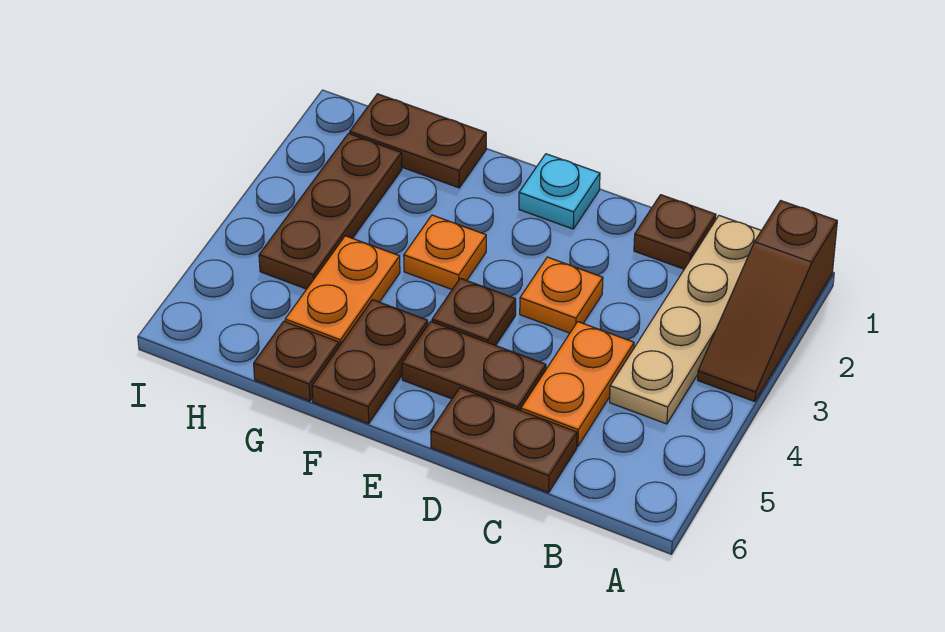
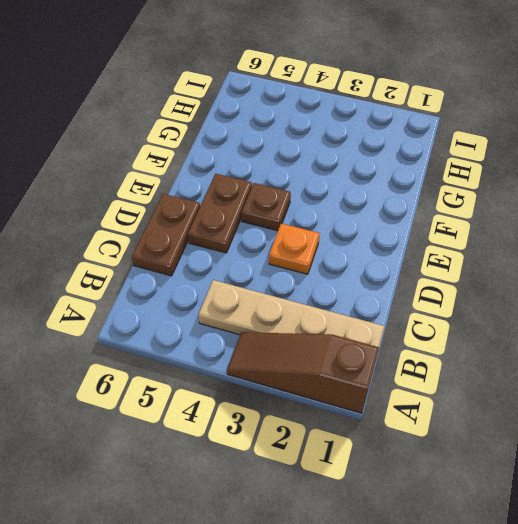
none -> brown plate C1 level 1
none -> orange plate C4:C5 level 1
none -> cyan plate E1 level 1

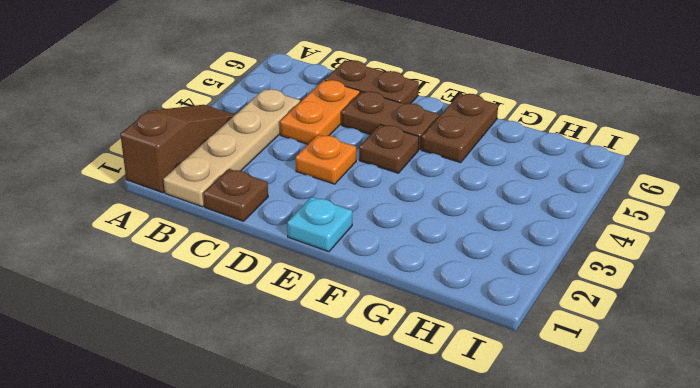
none -> orange plate F3 level 1
none -> brown plate G1:H1 level 1
none -> orange plate G4:G5 level 1

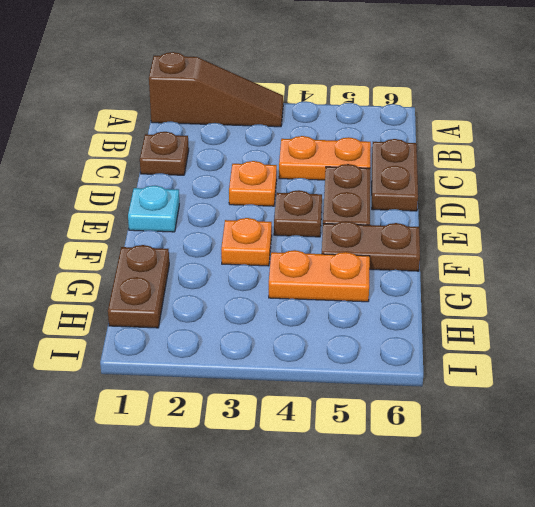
none -> tan plate B1:B4 level 1
none -> brown plate G6 level 1
none -> brown plate H2:H4 level 1

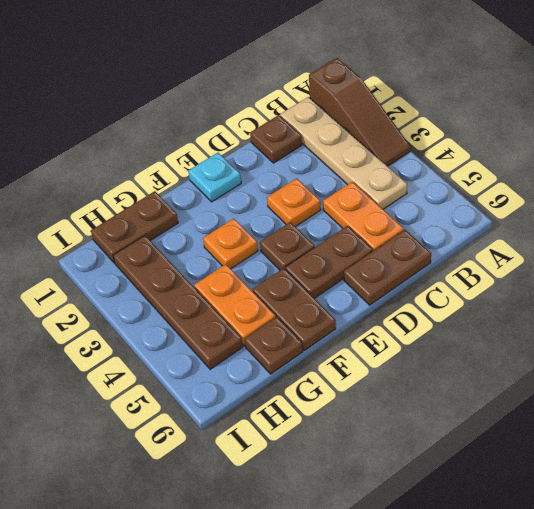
brown plate H2:H5 level 1 -> brown plate H2:H4 level 1

